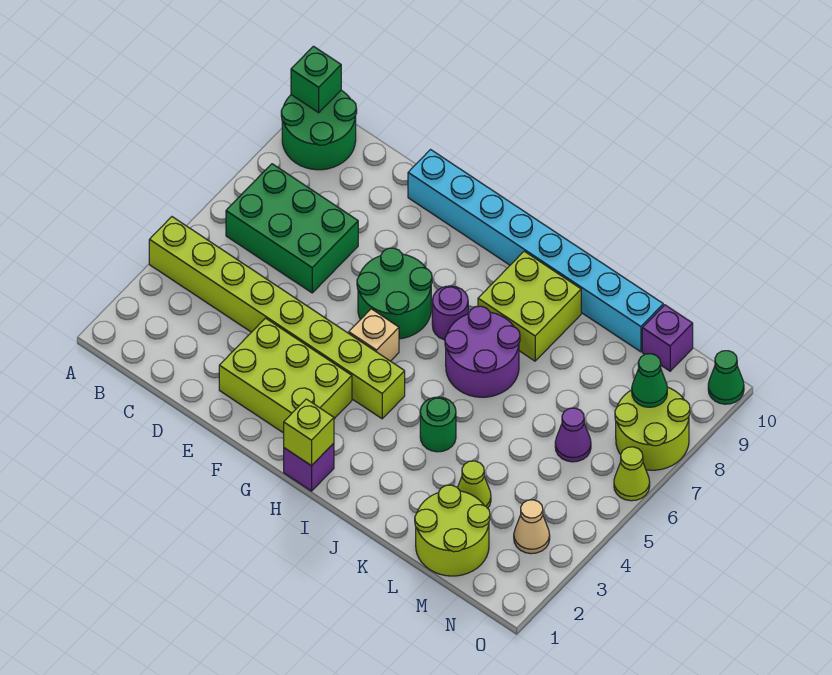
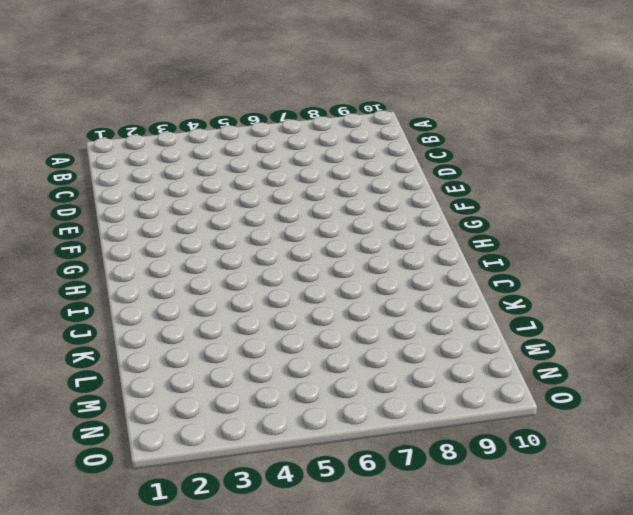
none -> lime brick A4:H4 level 1
none -> green round brick A9:B10 level 1
none -> green brick B6:D7 level 1

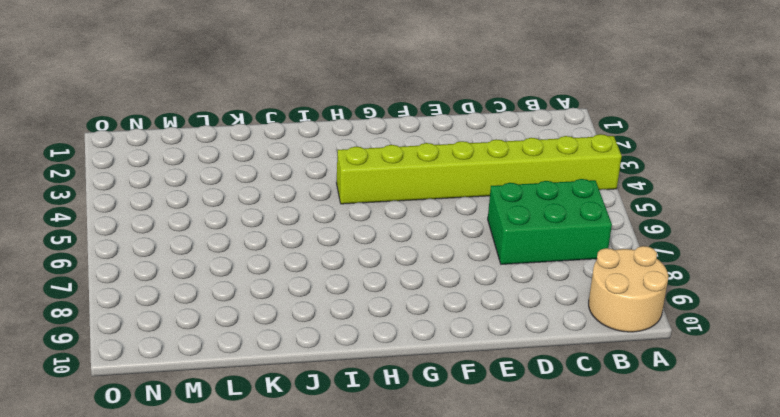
tan round brick A9:B10 level 1 -> green round brick A9:B10 level 1
none -> lime brick E2:G3 level 1
none -> cyan brick E10:L10 level 1
none -> green round brick F6:G7 level 1

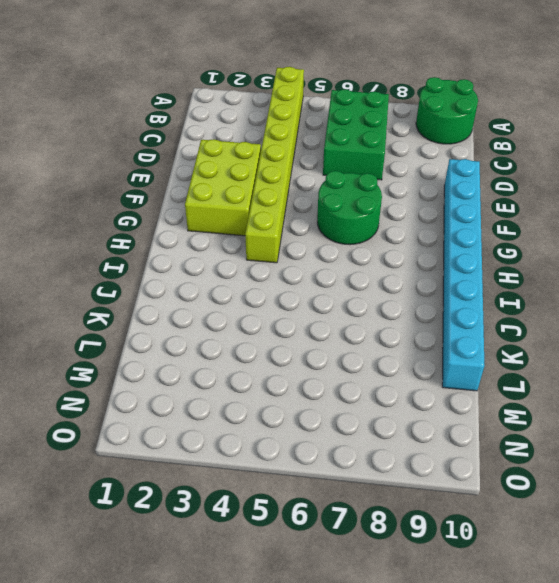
none -> tan brick G5 level 1
none -> purple brick H1 level 1
none -> purple round brick H7 level 1

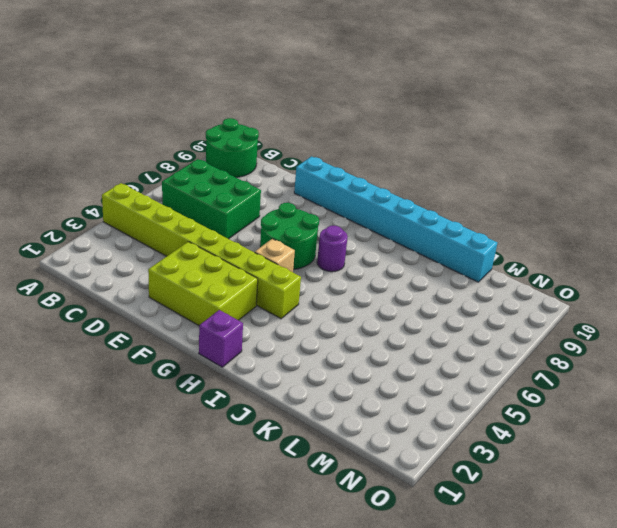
none -> purple round brick I6:J7 level 1
none -> lime brick I8:J9 level 1
none -> green round brick J4 level 1

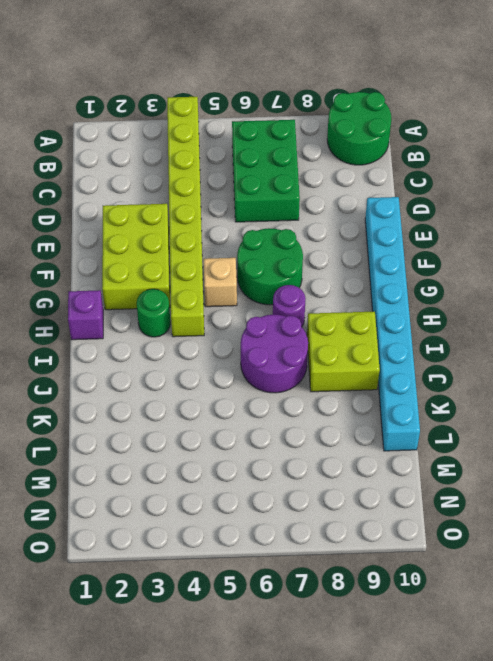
green round brick H3 level 1 -> green round brick J4 level 1
none -> lime round brick L1:M2 level 1
none -> lime cone L3 level 1
none -> purple cone M6 level 1

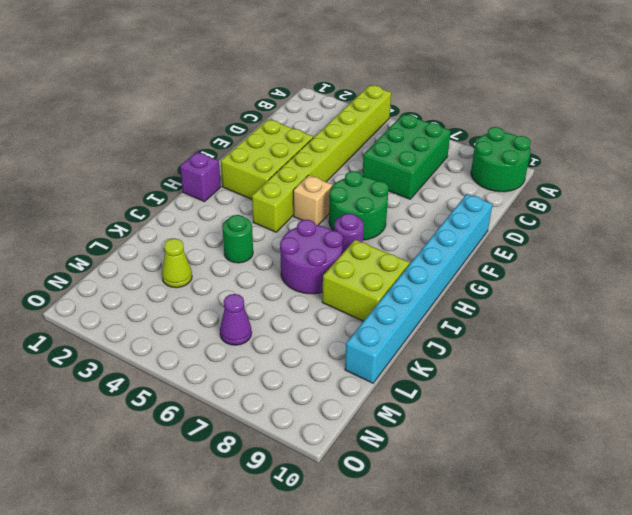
none -> lime round brick L1:M2 level 1
none -> purple brick M10 level 1
none -> tan cone N3 level 1

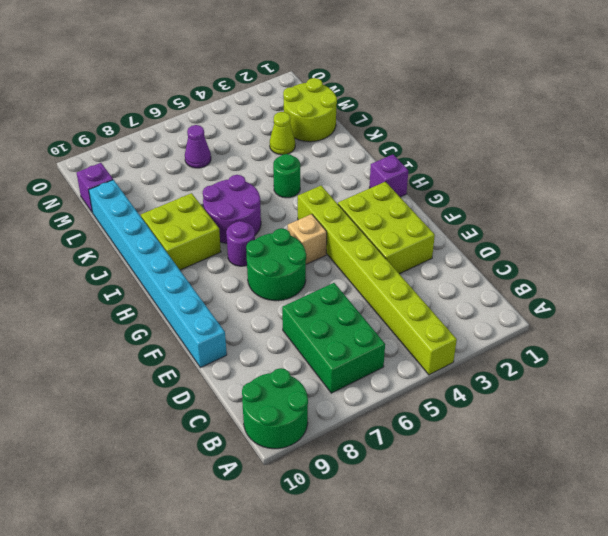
none -> tan cone N3 level 1
none -> lime round brick N7:O8 level 1
none -> lime cone O6 level 1

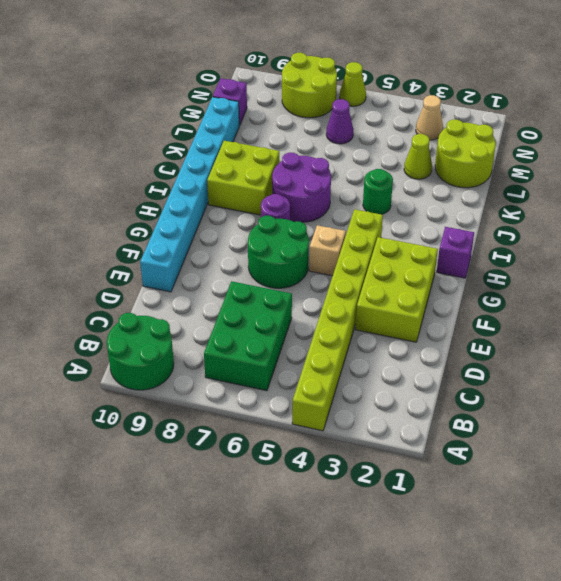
none -> green cone O10 level 1
none -> green brick A10 level 2
none -> lime brick H1 level 2

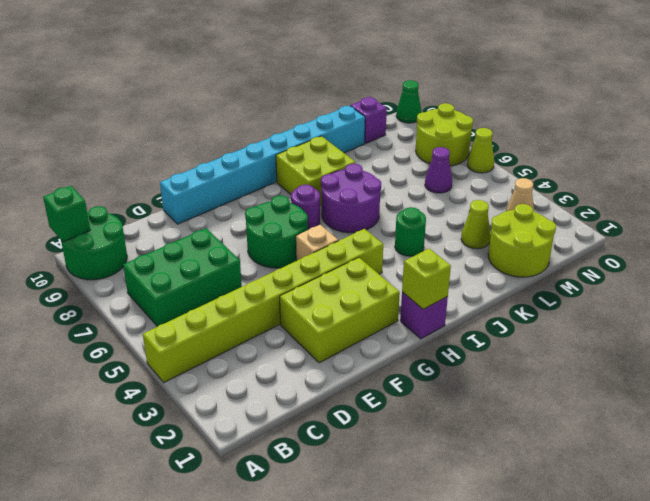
none -> green cone N8 level 2

